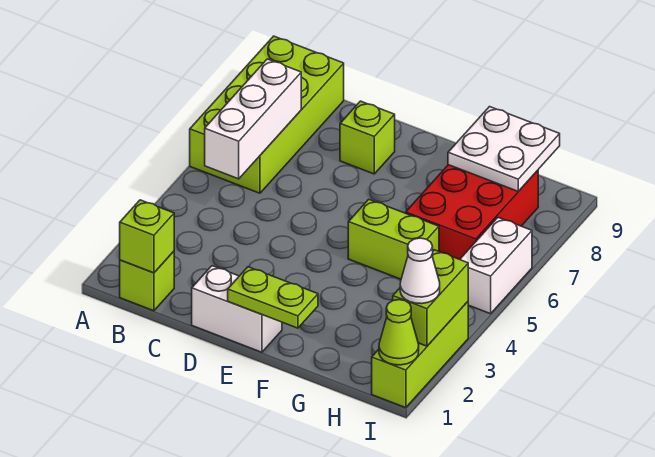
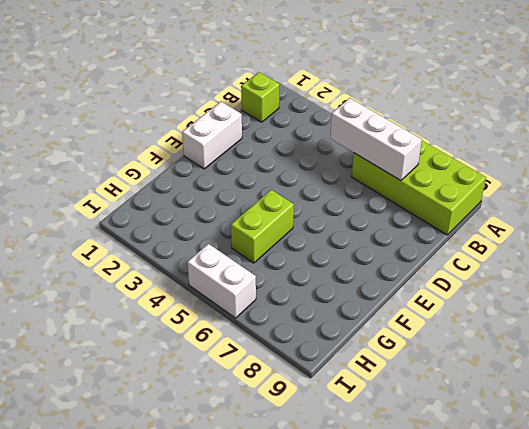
none -> lime brick D8 level 1
none -> red brick G6:H8 level 1
none -> lime brick I1:I3 level 1

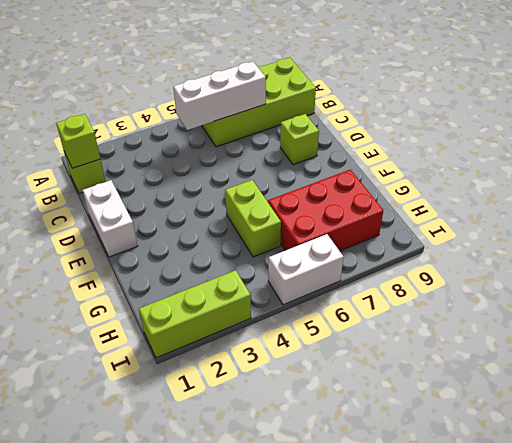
none -> lime plate E1:F1 level 2
none -> white plate G8:H9 level 2
none -> lime cone I1 level 2

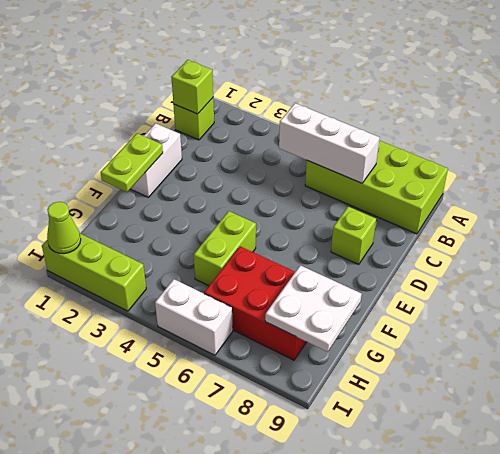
none -> lime brick I2:I3 level 2
none -> white cone I2 level 3

